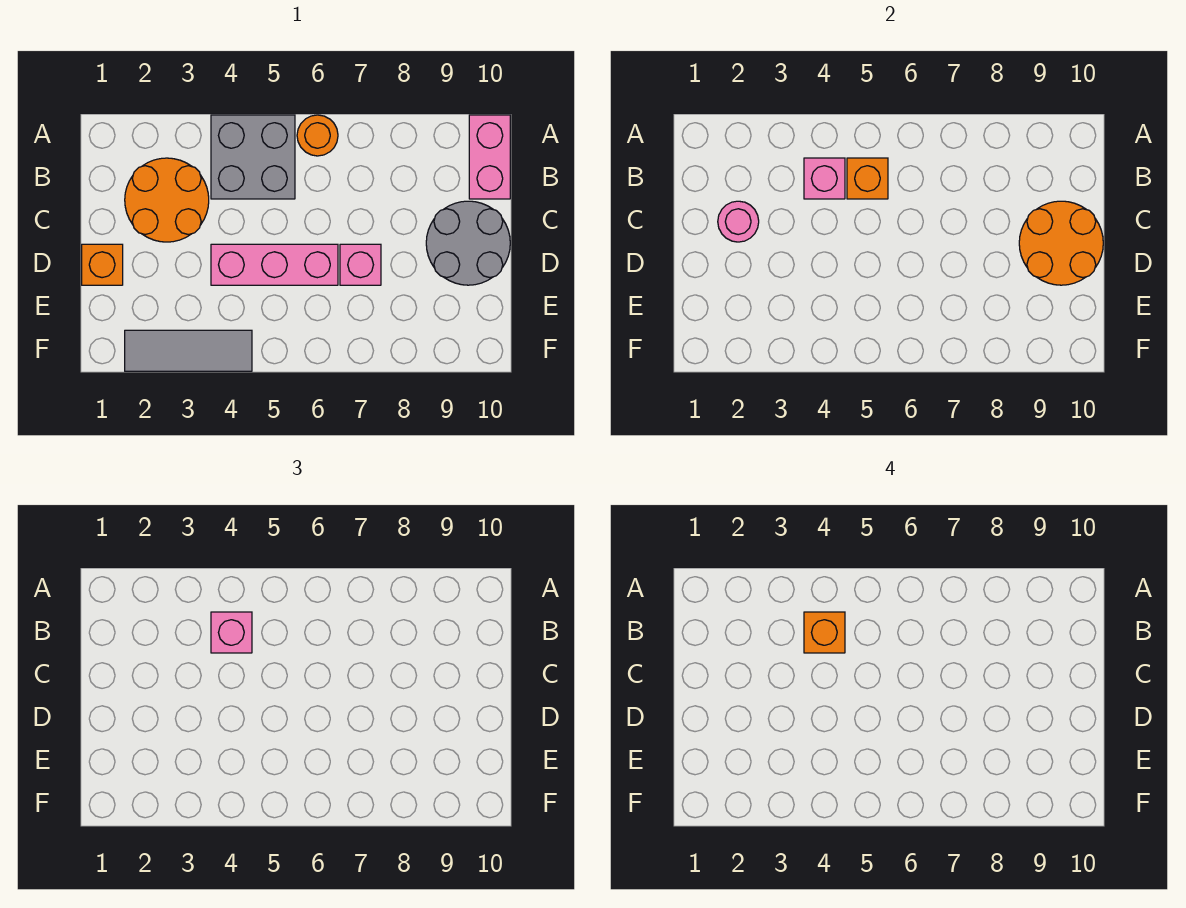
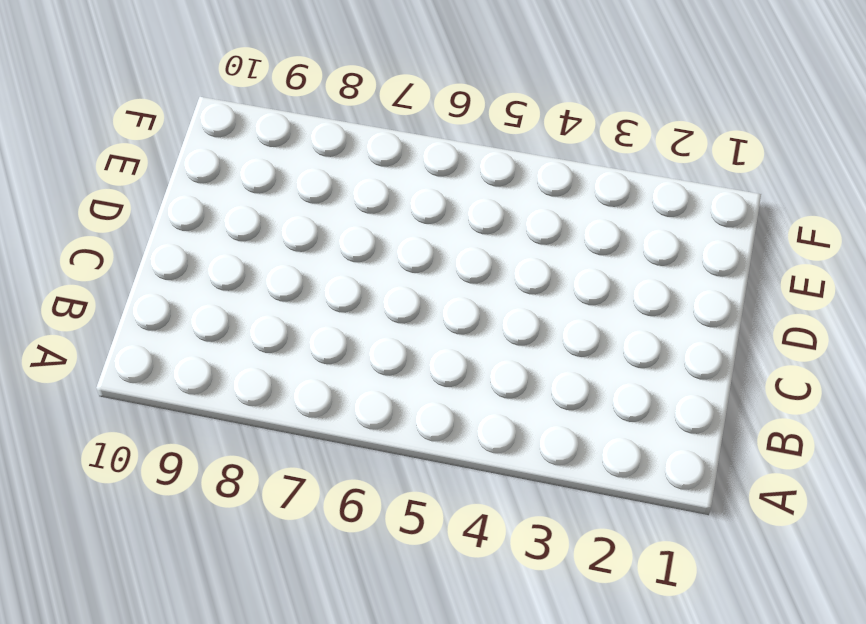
none -> grey brick A4:B5 level 1
none -> orange round brick A6 level 1
none -> pink brick A10:B10 level 1

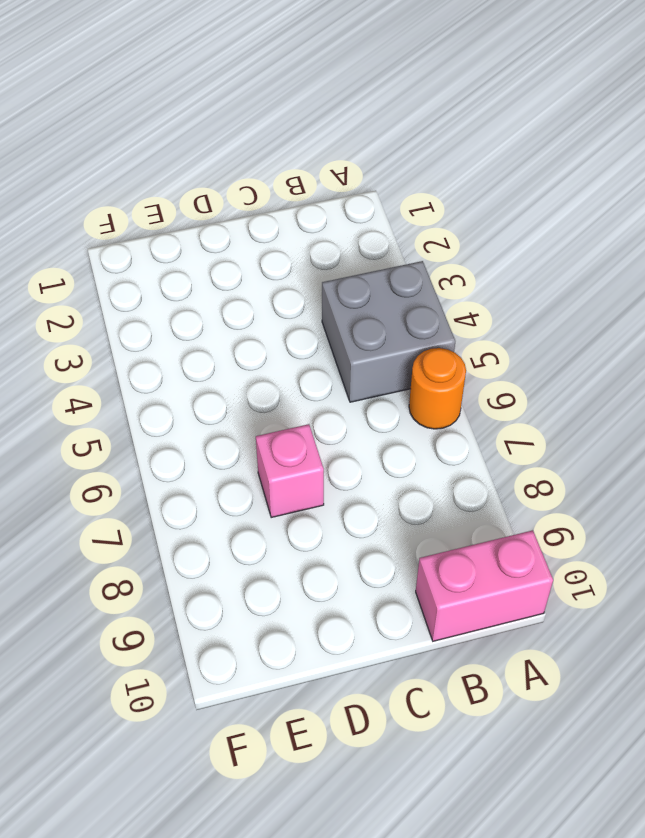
none -> orange round brick B2:C3 level 1
none -> grey round brick C9:D10 level 1
none -> orange brick D1 level 1

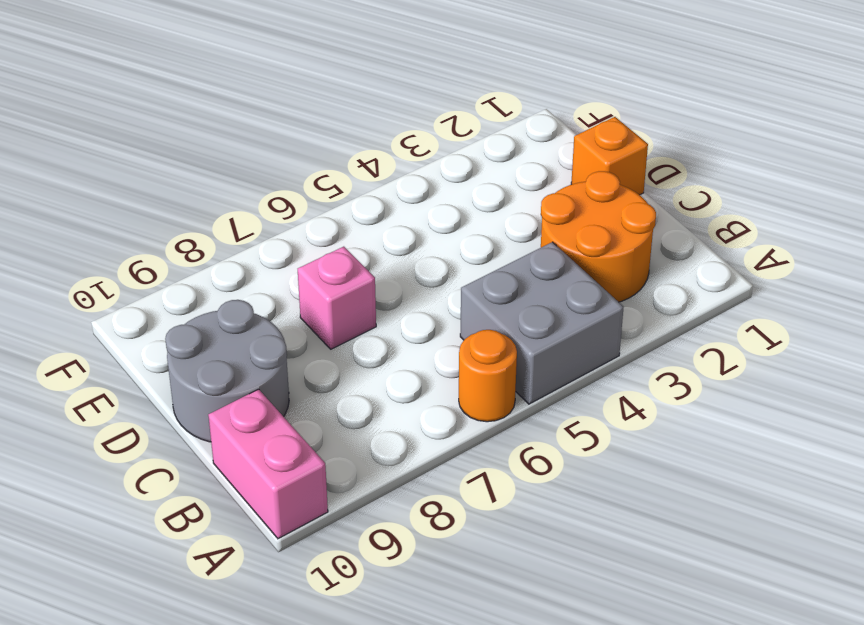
none -> pink brick D4:D6 level 1
none -> grey tile F2:F4 level 1
none -> pink brick B4 level 2

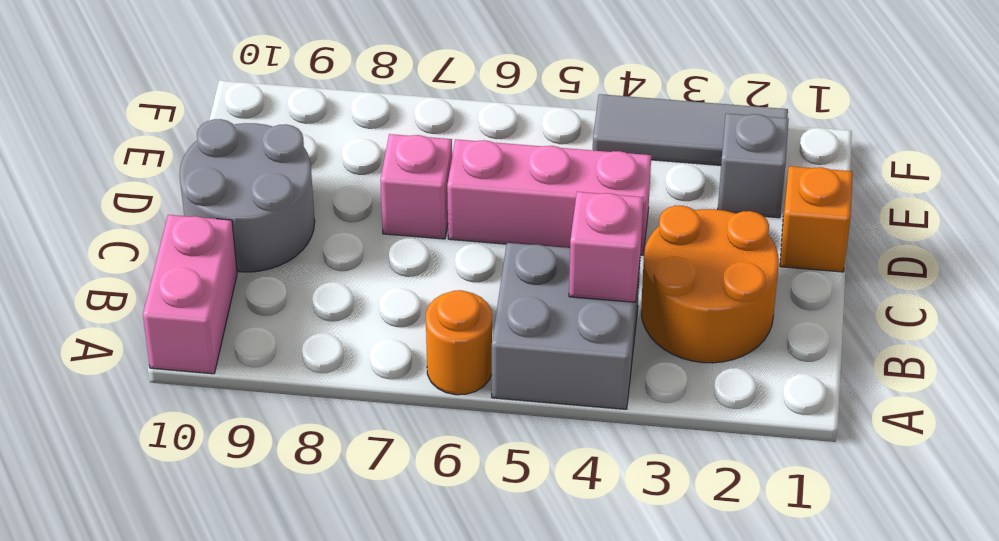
grey brick E2 level 1 -> none
none -> orange brick B5 level 2
none -> pink round brick C2 level 2
none -> orange round brick C9:D10 level 2

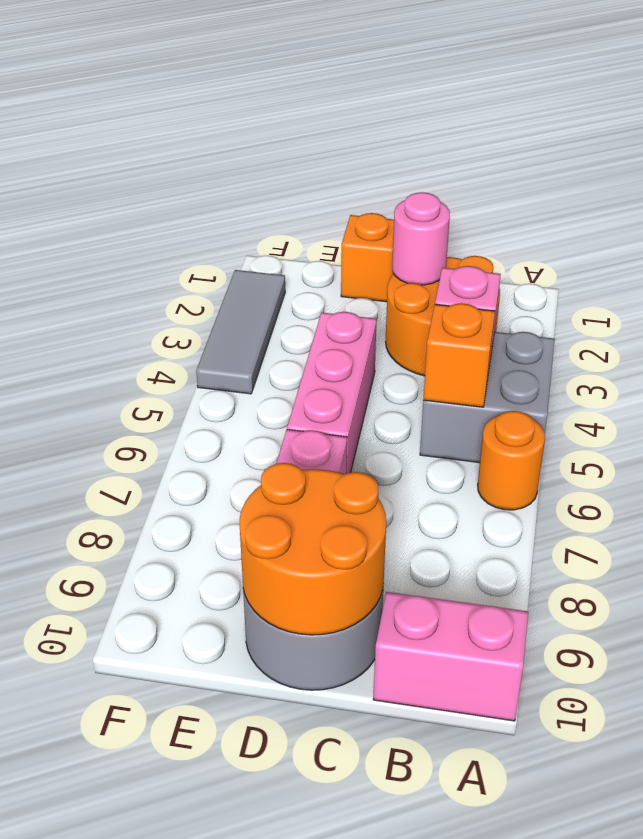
none -> pink brick B4 level 3
none -> orange brick B4 level 4

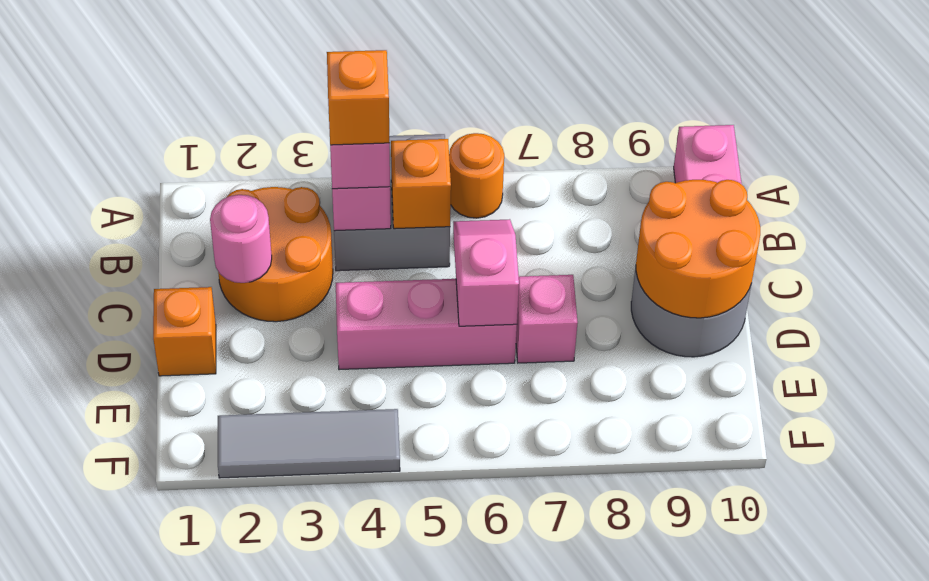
pink slope C6:D6 level 2 top D -> none

